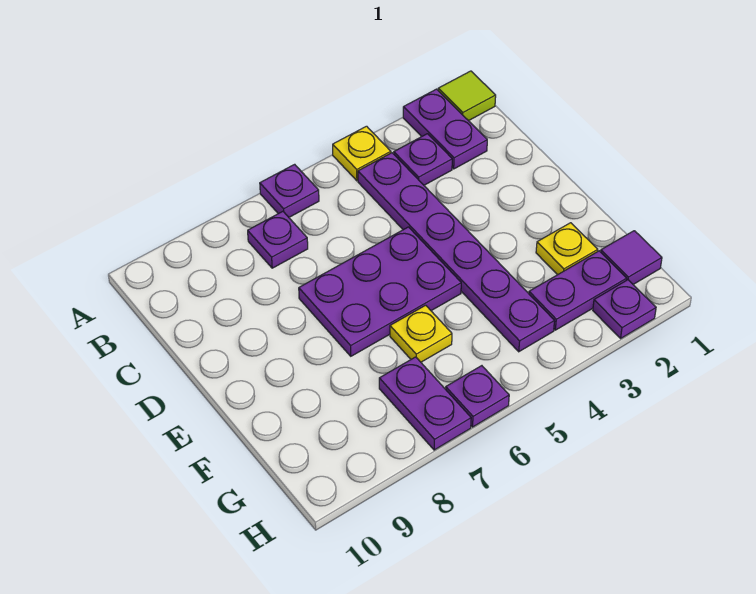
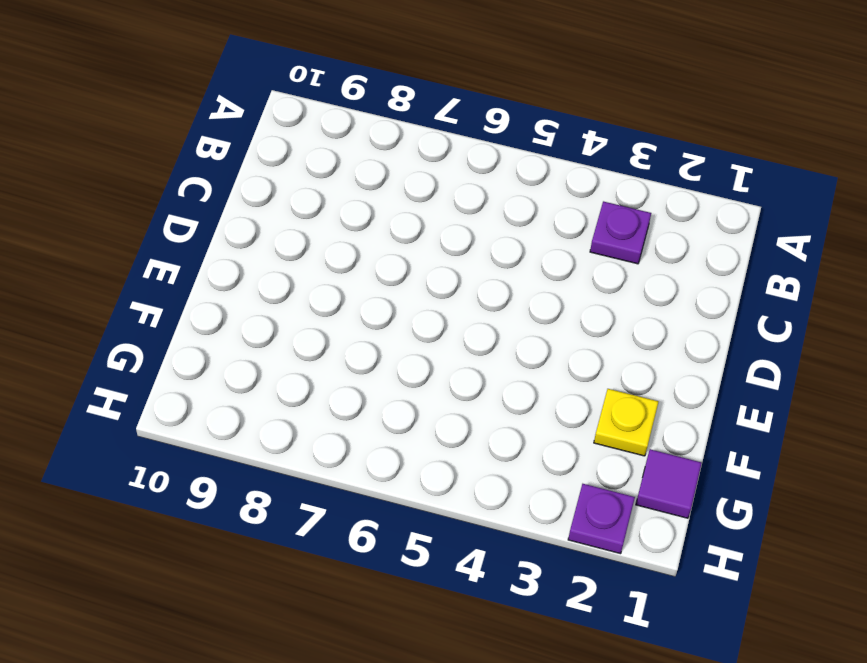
none -> lime tile A1 level 1
none -> purple plate A2:B2 level 1
none -> yellow plate A4 level 1

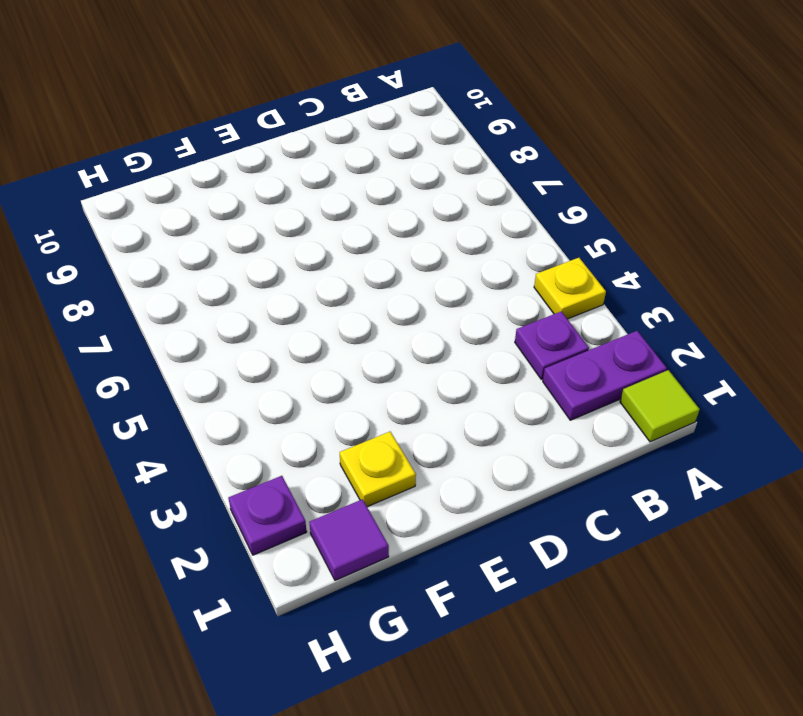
none -> purple plate A6 level 1
none -> purple plate B4:G4 level 1
none -> purple plate B7 level 1

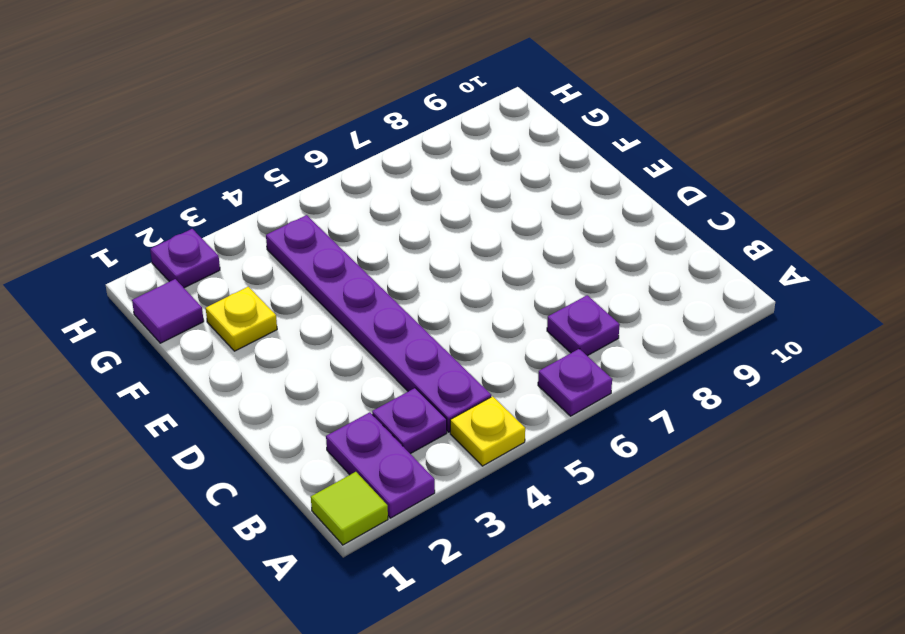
none -> purple plate D5:E7 level 1
none -> yellow plate F6 level 1
none -> purple plate G2:G3 level 1

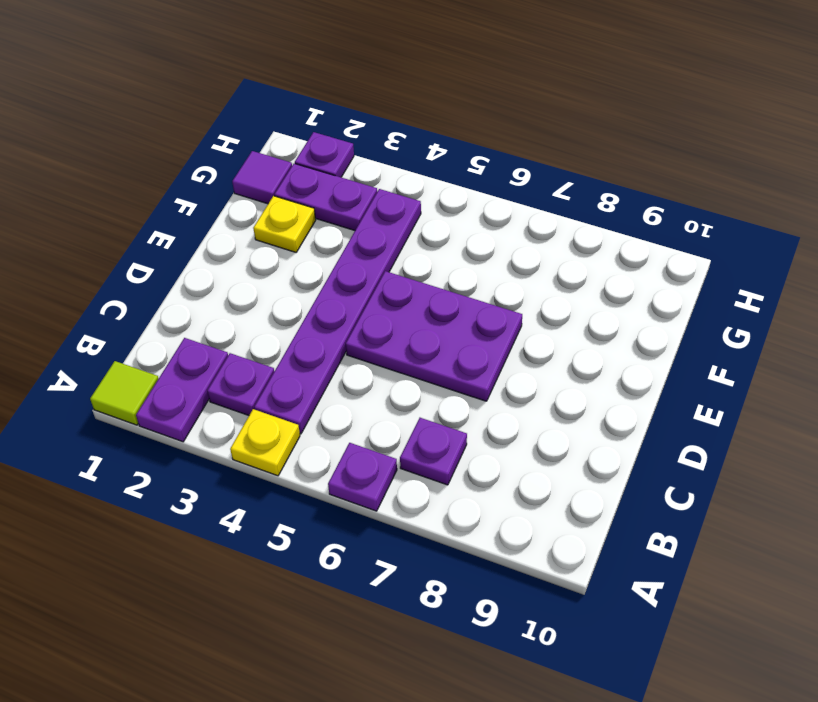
none -> yellow plate F6 level 1
none -> purple plate G7:H7 level 1
none -> purple plate H6 level 1

